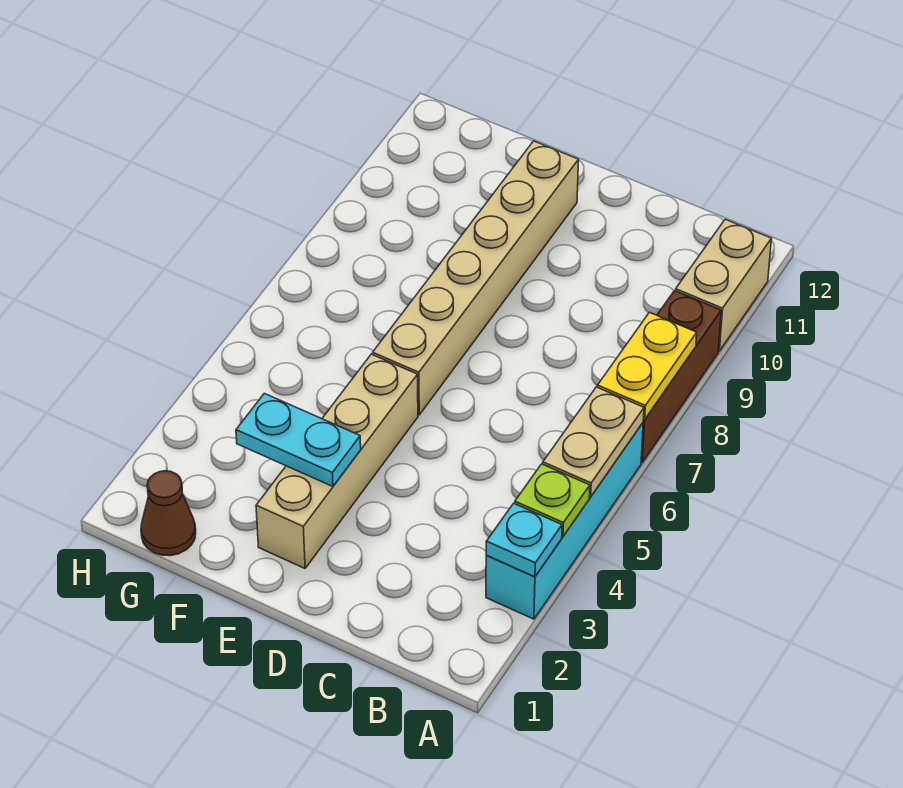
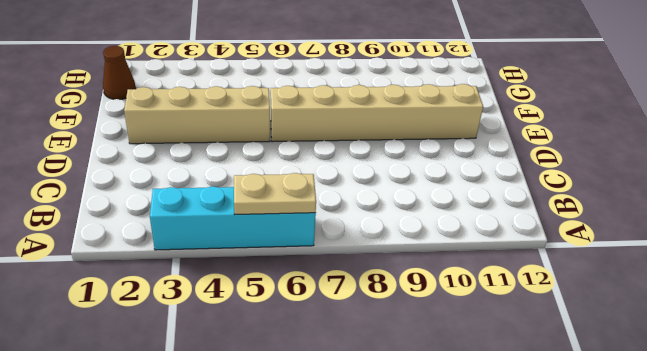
none -> brown brick A7:A9 level 1
none -> tan brick A10:A11 level 1

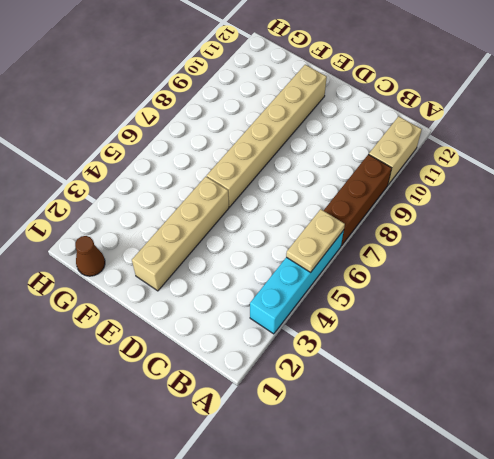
none -> cyan plate A3 level 2
none -> lime plate A4 level 2

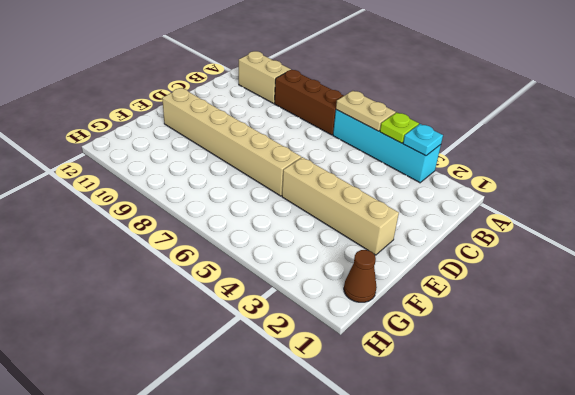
none -> yellow plate A7:A8 level 2
none -> cyan plate E3:F3 level 2

